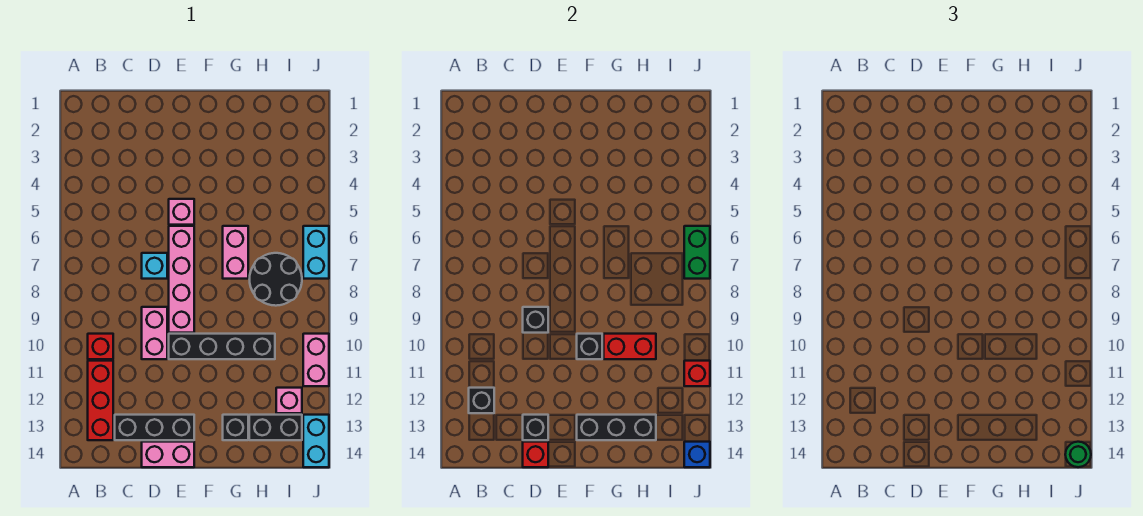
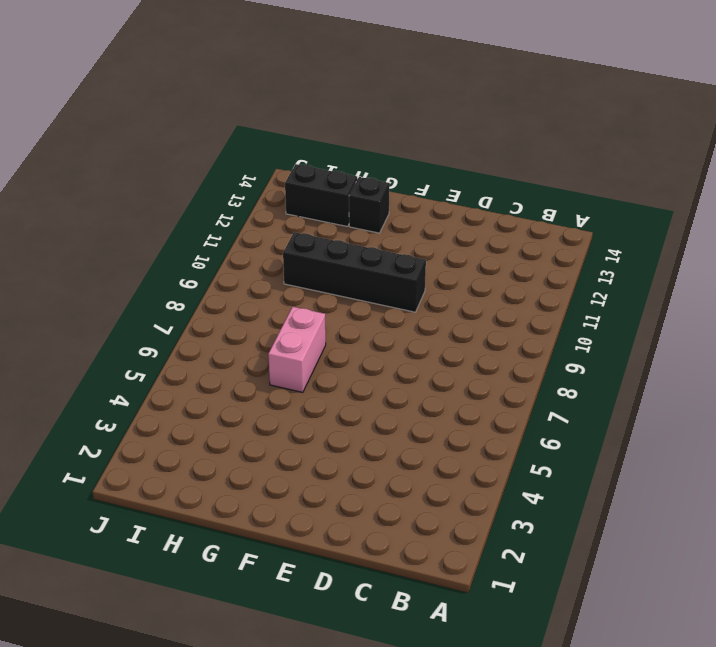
none -> red brick B10 level 1
none -> red brick B11:B13 level 1
none -> black brick C13:E13 level 1

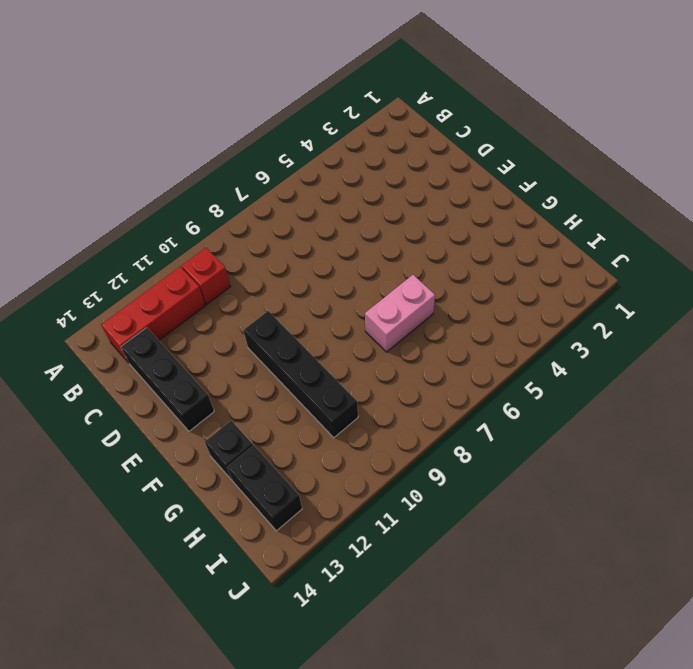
none -> cyan brick D7 level 1
none -> pink brick D9:D10 level 1
none -> pink brick D14:E14 level 1

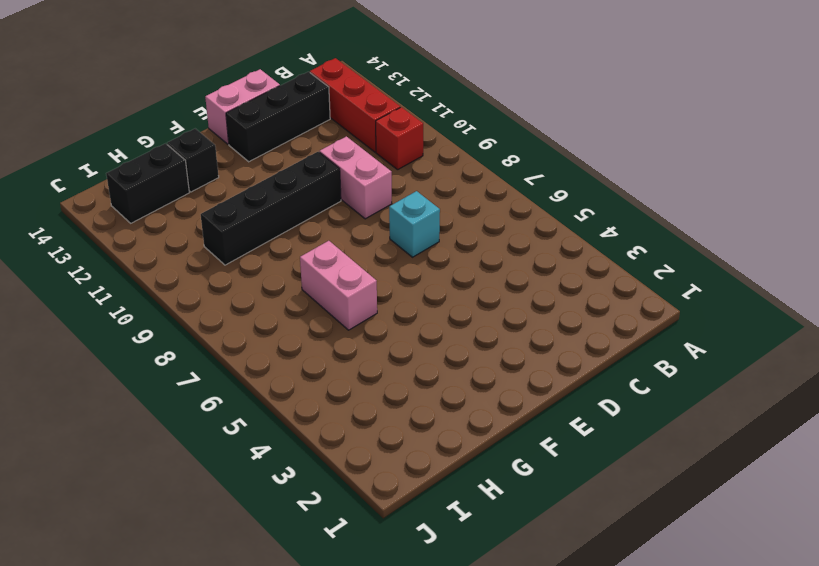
none -> pink brick E5 level 1
none -> pink brick E6:E9 level 1
none -> black round brick H7:I8 level 1

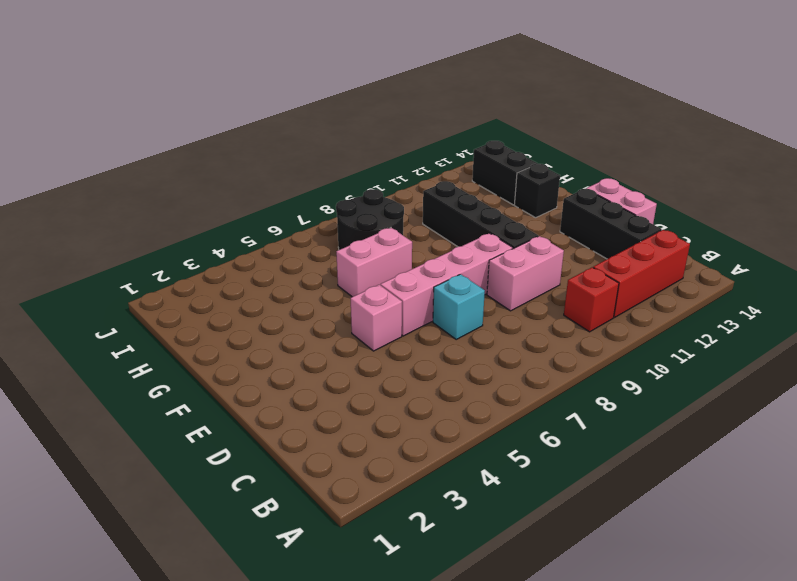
none -> pink brick I12 level 1
none -> cyan brick J6:J7 level 1
none -> pink brick J10:J11 level 1

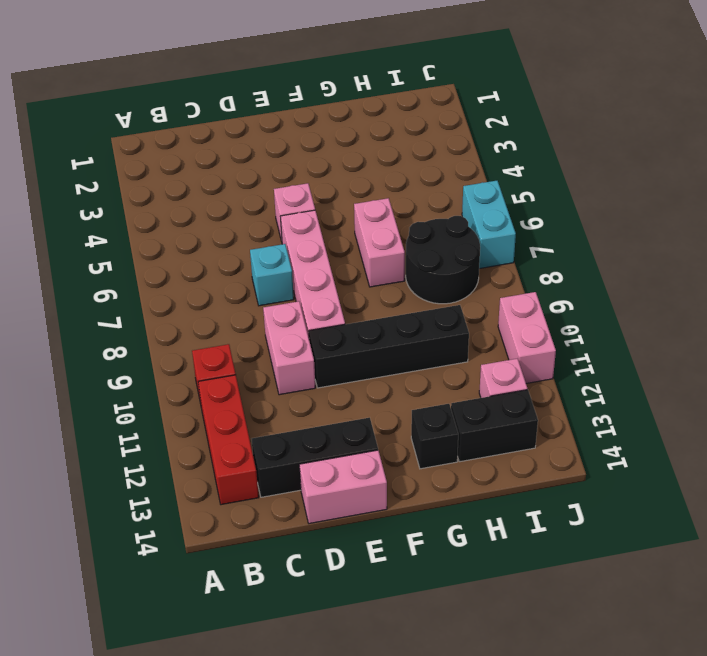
none -> cyan brick J13:J14 level 1
none -> black brick B12 level 2
none -> black brick D9 level 2

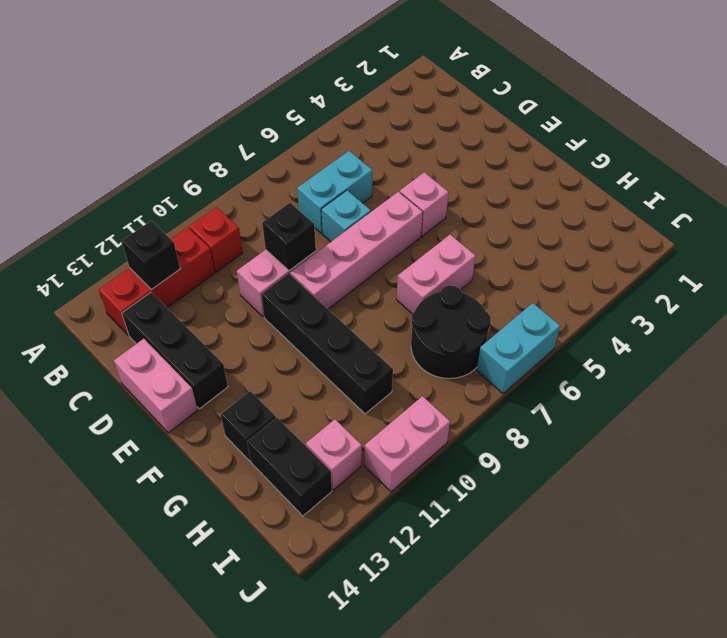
cyan brick C6:C7 level 1 -> cyan brick J13:J14 level 1
none -> black brick D13 level 2
none -> red brick D14 level 2
none -> black brick F10 level 2

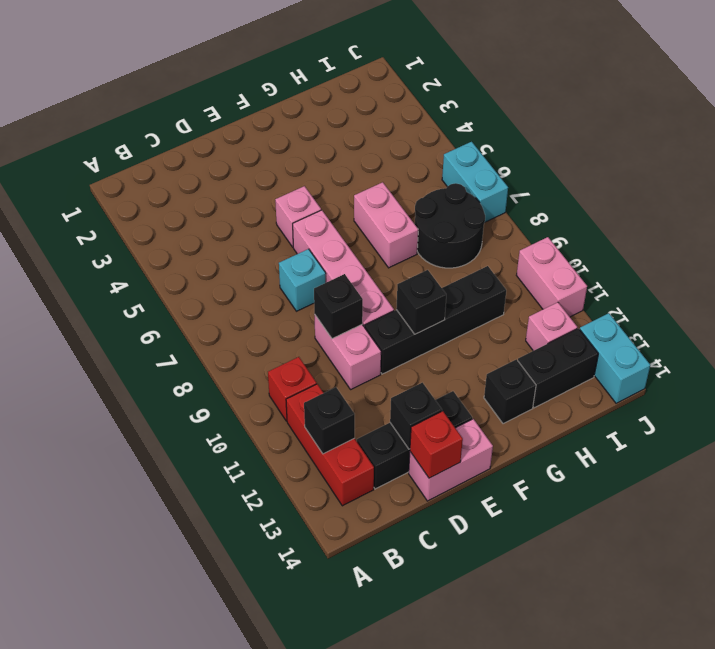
none -> black brick F13:H13 level 2
none -> red brick G10:H10 level 2
none -> green brick J6:J7 level 2

